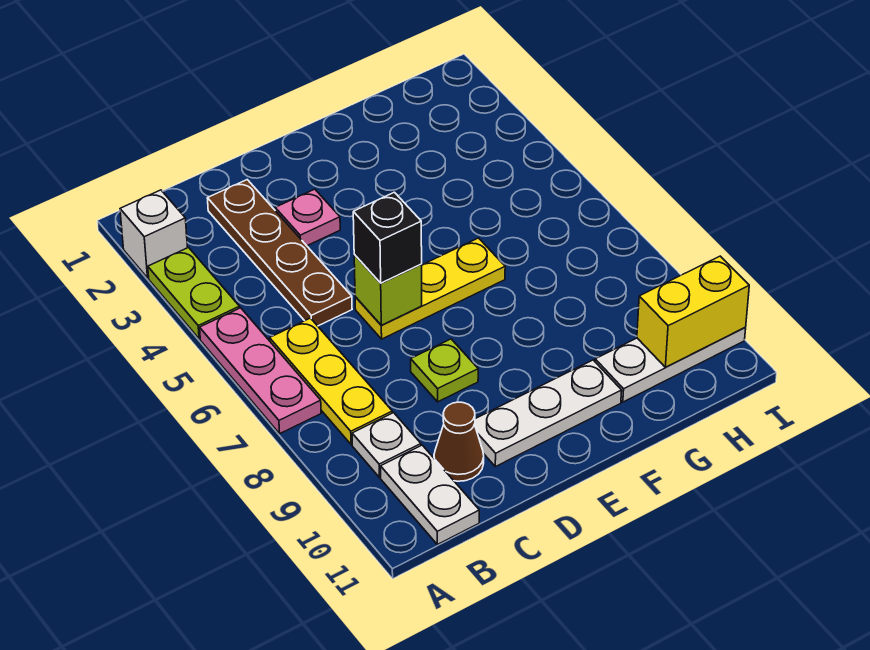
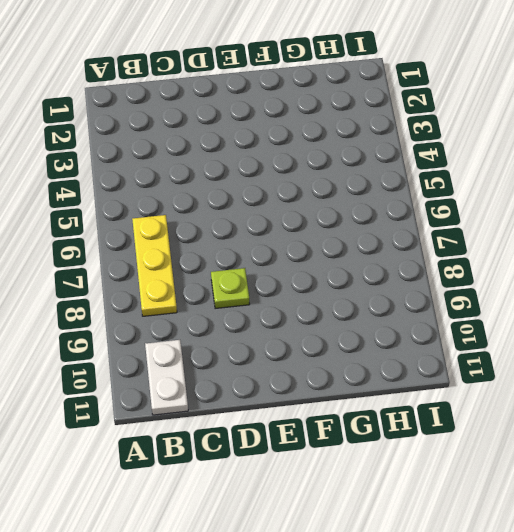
none -> white brick A2 level 1
none -> lime plate A3:A4 level 1
none -> pink plate A5:A7 level 1

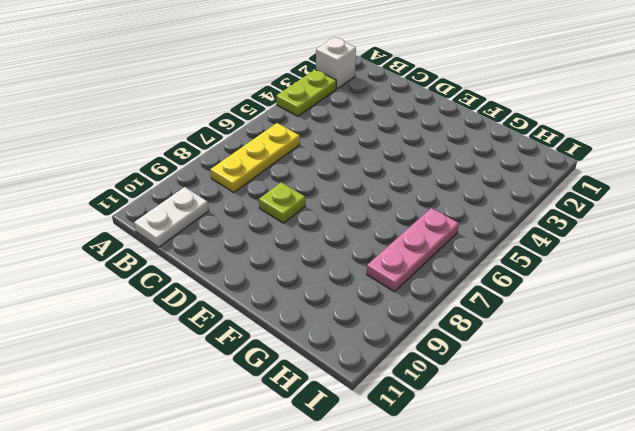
pink plate H6:H8 level 1 -> pink plate A5:A7 level 1
none -> white plate B9 level 1
none -> brown plate C2:C5 level 1
none -> brown cone C10 level 1

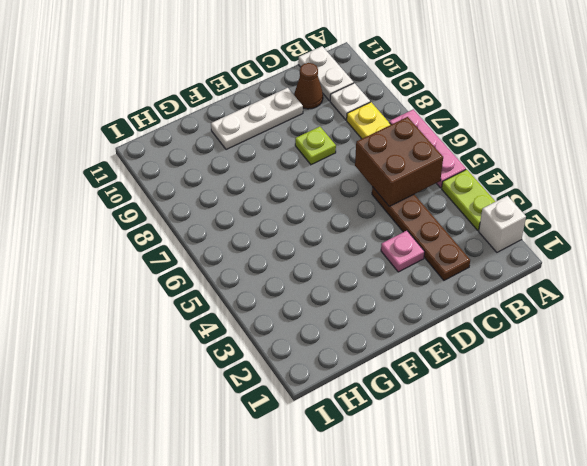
brown brick B5:C6 level 2 -> none
none -> yellow plate D6:F6 level 1
none -> white plate G10:I10 level 1
none -> lime brick D6 level 2

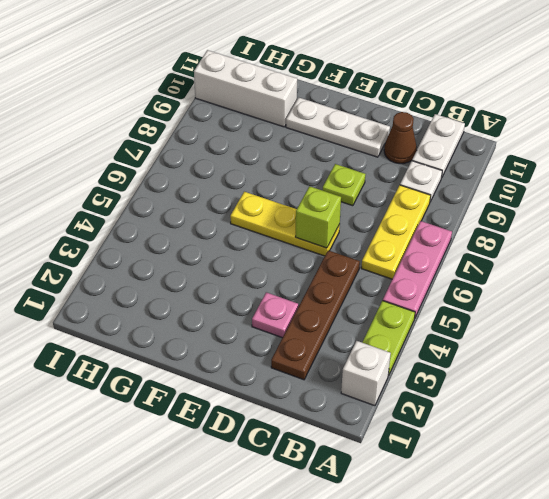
white brick G10:I10 level 1 -> white plate G10:I10 level 1
none -> yellow brick H10:I10 level 2
none -> black brick D6 level 3

